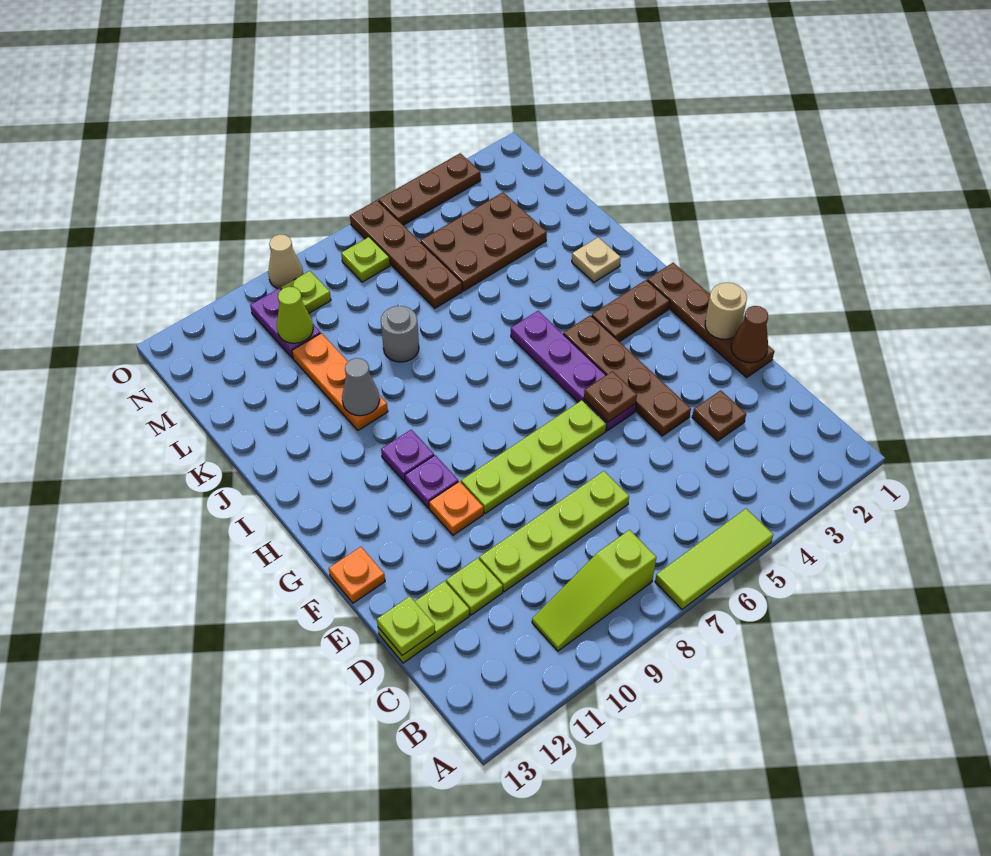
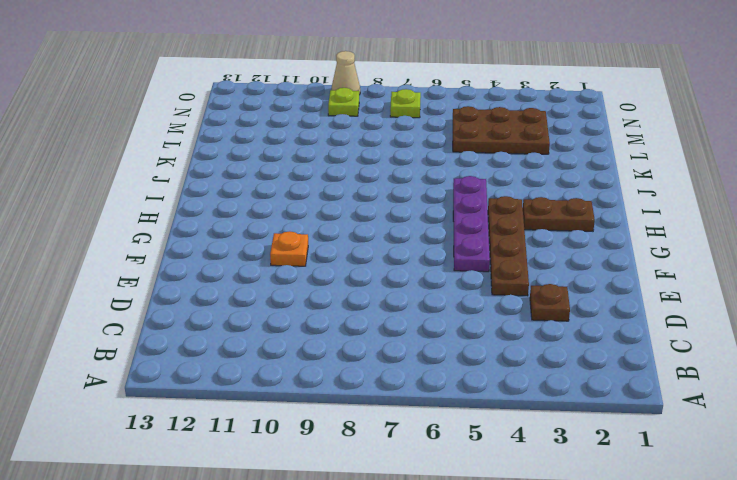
none -> lime tile A5:A7 level 1
none -> lime slope B8:B10 level 1 top 8
none -> lime plate D7:D10 level 1
none -> lime plate D11 level 1

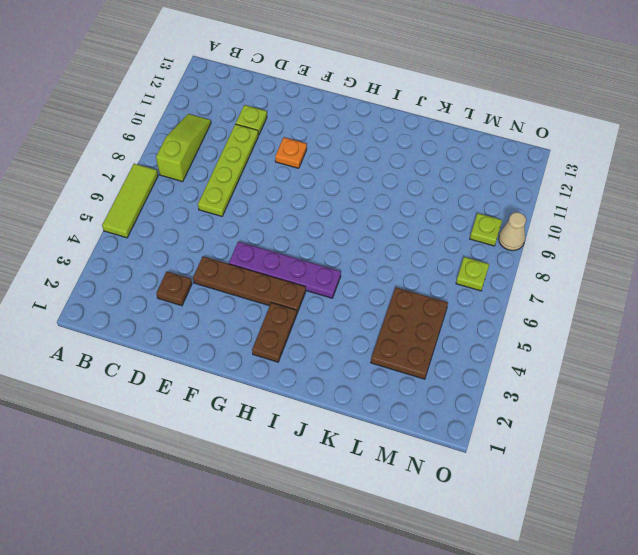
none -> lime plate D12:D13 level 1
none -> brown plate E1:H1 level 1
none -> lime plate F6:F9 level 1
none -> orange plate F13 level 1

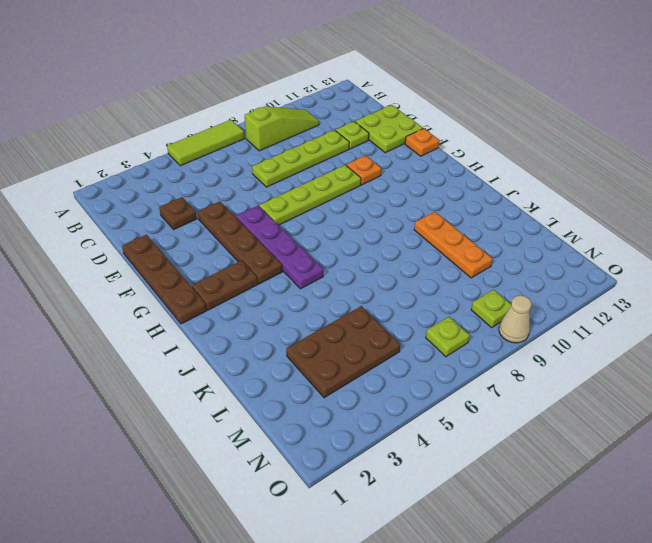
lime plate D12:E13 level 1 -> lime plate D12:D13 level 1
none -> purple plate G10 level 1
none -> purple plate H10 level 1
none -> tan plate J2 level 1
none -> grey round brick K8 level 1

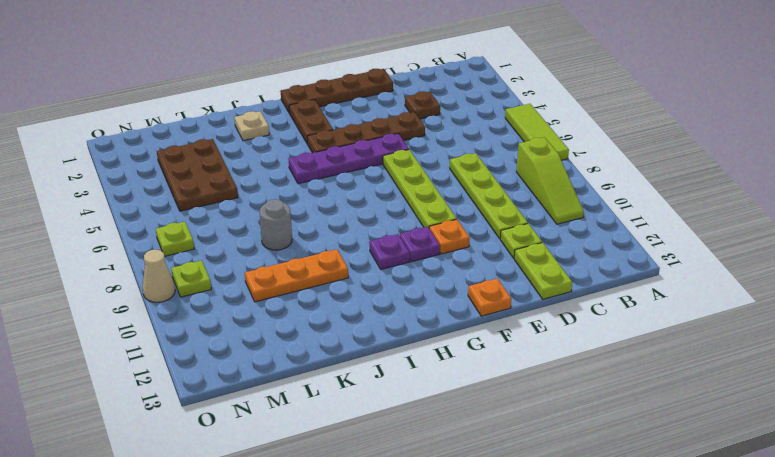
none -> brown plate L6:O6 level 1
none -> purple plate M10:N10 level 1
none -> brown plate O3:O5 level 1
none -> lime plate D13 level 2

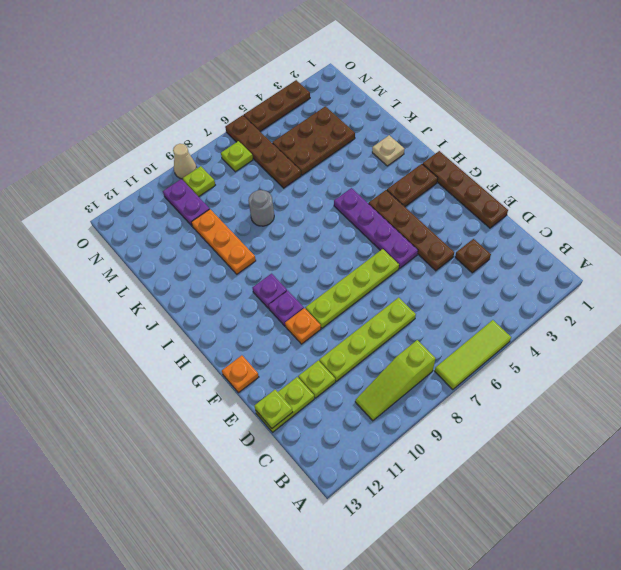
none -> brown cone E1 level 2
none -> tan round brick F1 level 2
none -> brown plate F5 level 2
none -> grey cone J10 level 2

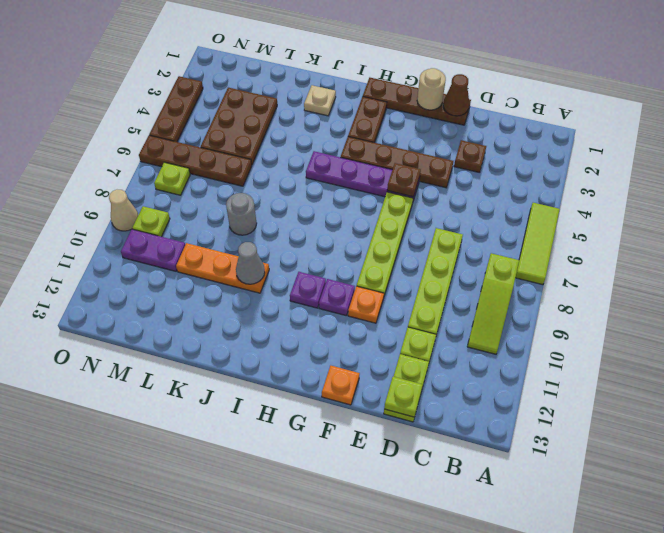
none -> lime cone M10 level 2

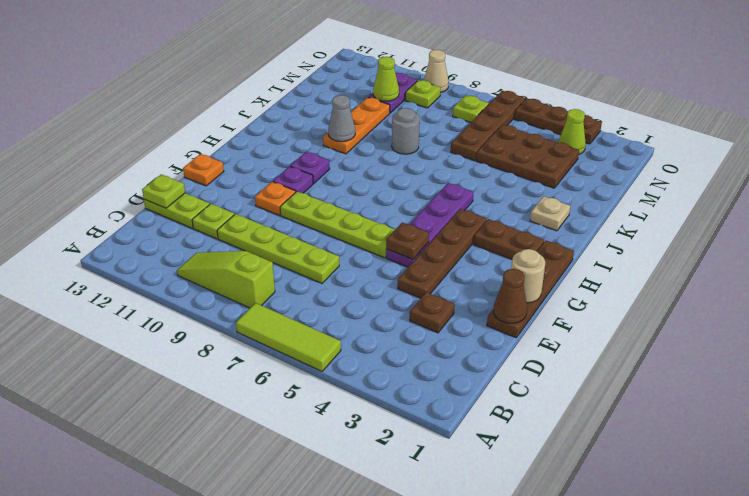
lime cone N3 level 1 -> none

